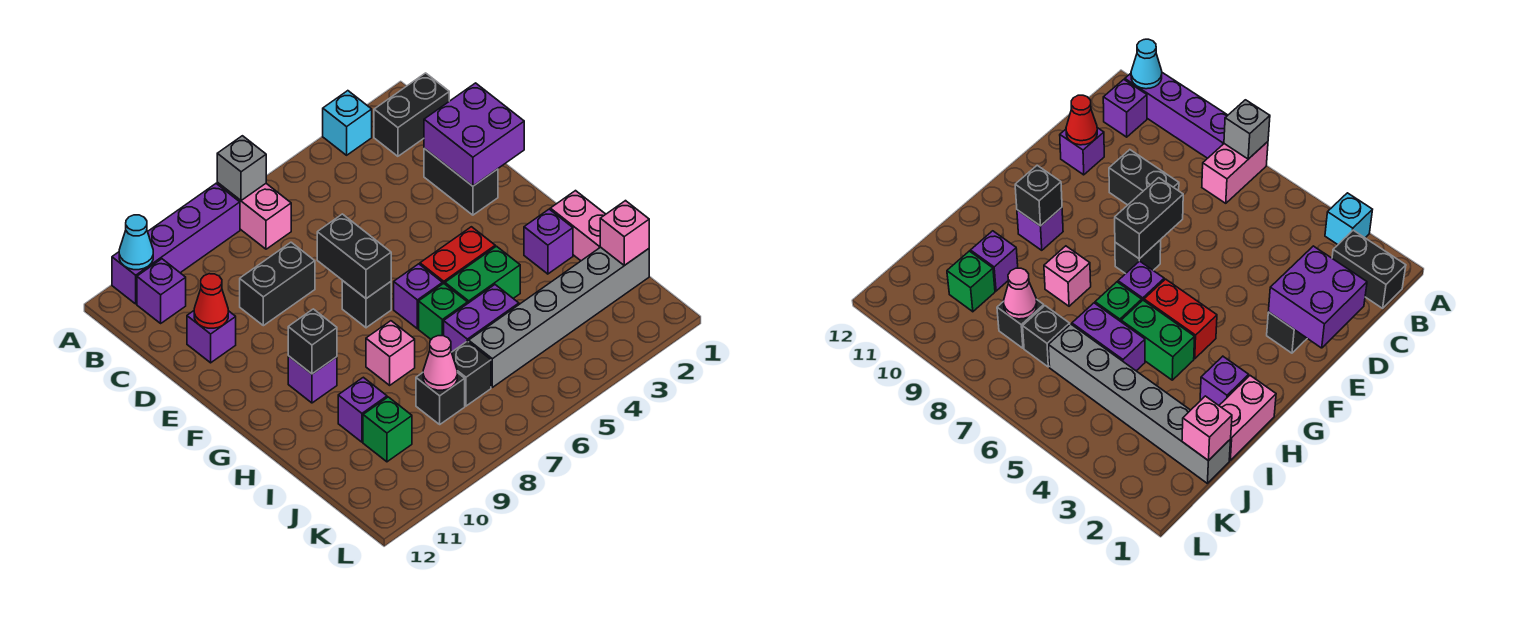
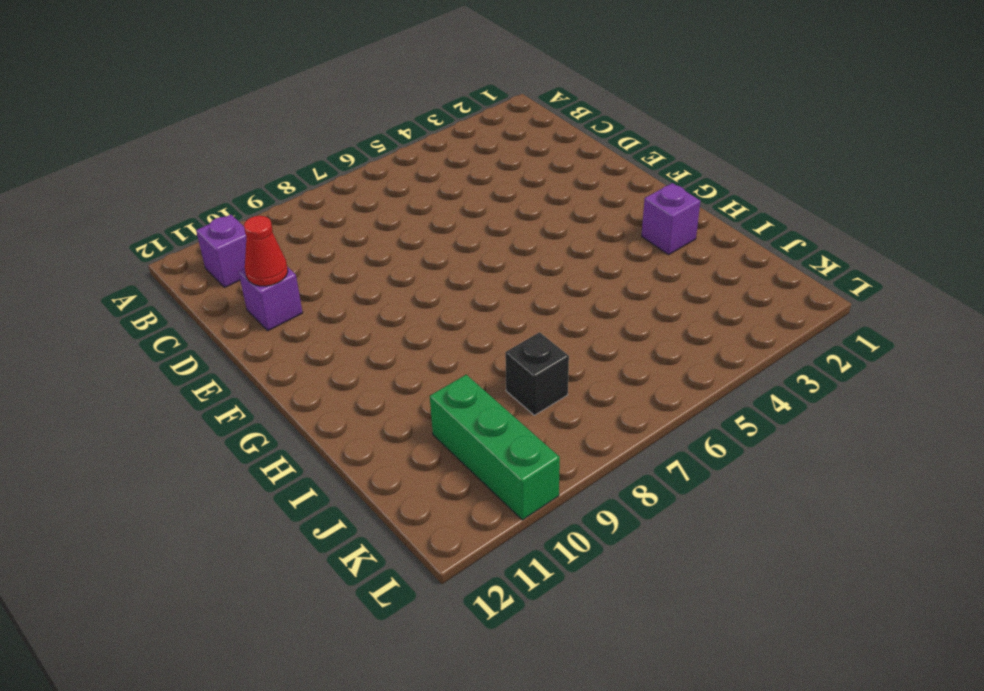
green brick J10:L10 level 1 -> green brick J10 level 1
none -> cyan brick A3 level 1
none -> pink brick A7:B7 level 1
none -> purple brick A8:A11 level 1
none -> black brick B1:B2 level 1

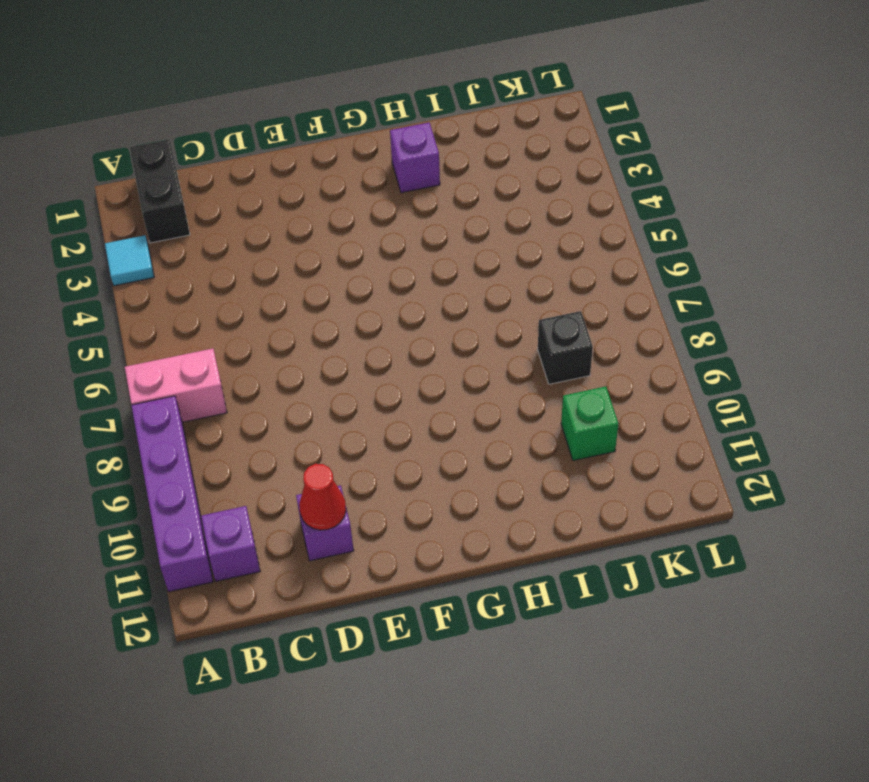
cyan tile A3 level 1 -> cyan brick A3 level 1
none -> black brick D2:E2 level 1
none -> black brick D8:D9 level 1
none -> black brick F7 level 1
none -> red brick G4:G5 level 1

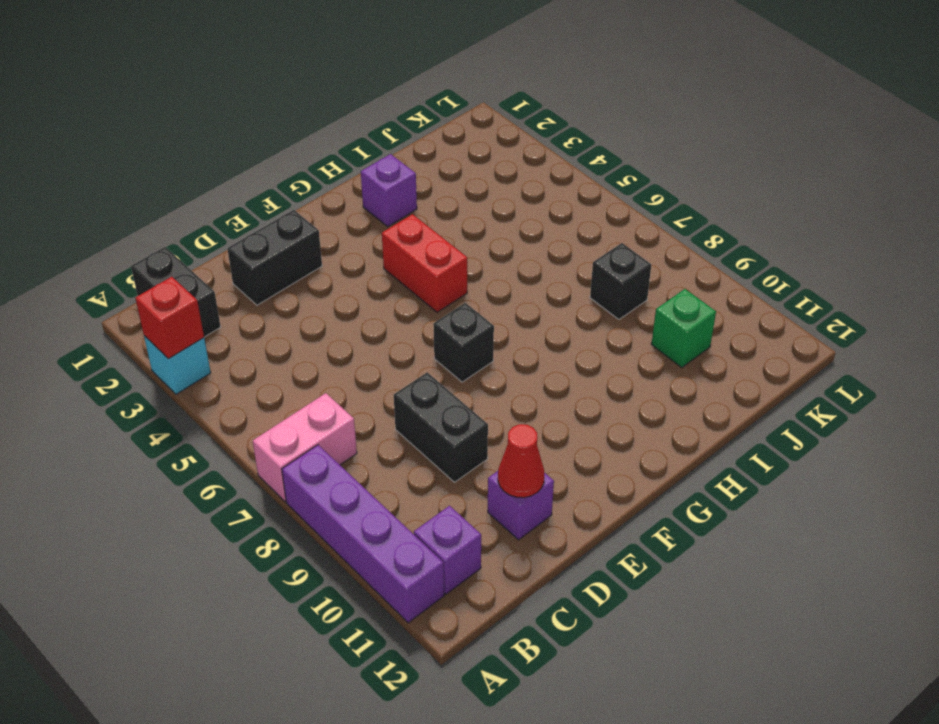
red brick A3 level 2 -> none
none -> purple brick G6 level 1
none -> purple brick G10 level 1
none -> pink brick H1:I1 level 1
none -> green brick H4:H5 level 1

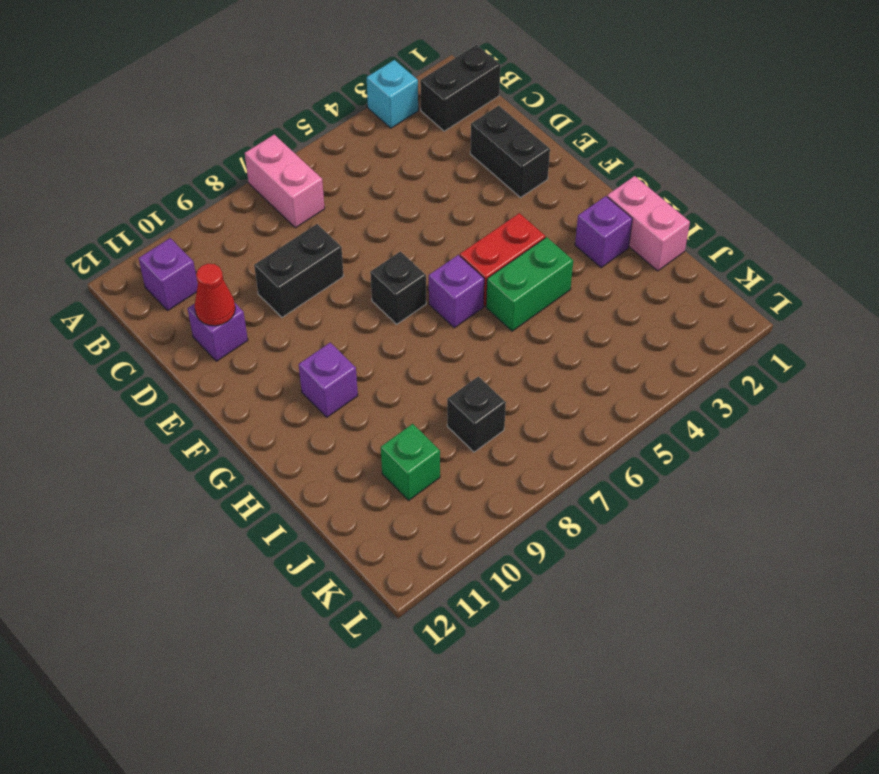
none -> purple brick A8:A11 level 1
none -> green brick H6 level 1
none -> pink brick H8 level 1
none -> purple brick I5:I6 level 1

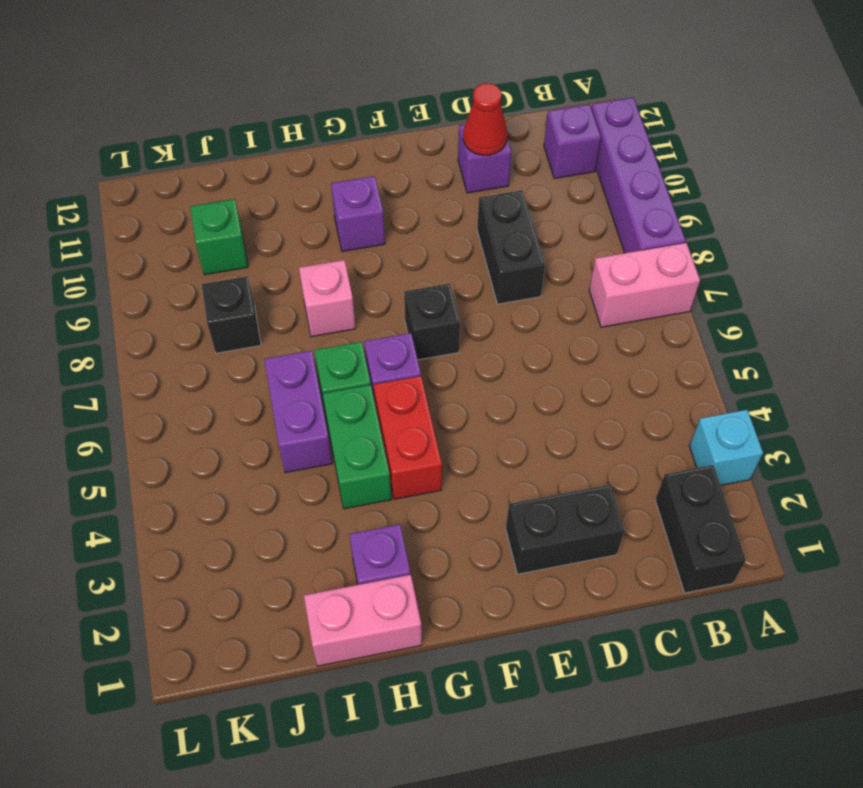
none -> purple brick I10 level 1
none -> grey brick J1:J6 level 1
none -> black brick J7 level 1
none -> grey brick A7 level 2

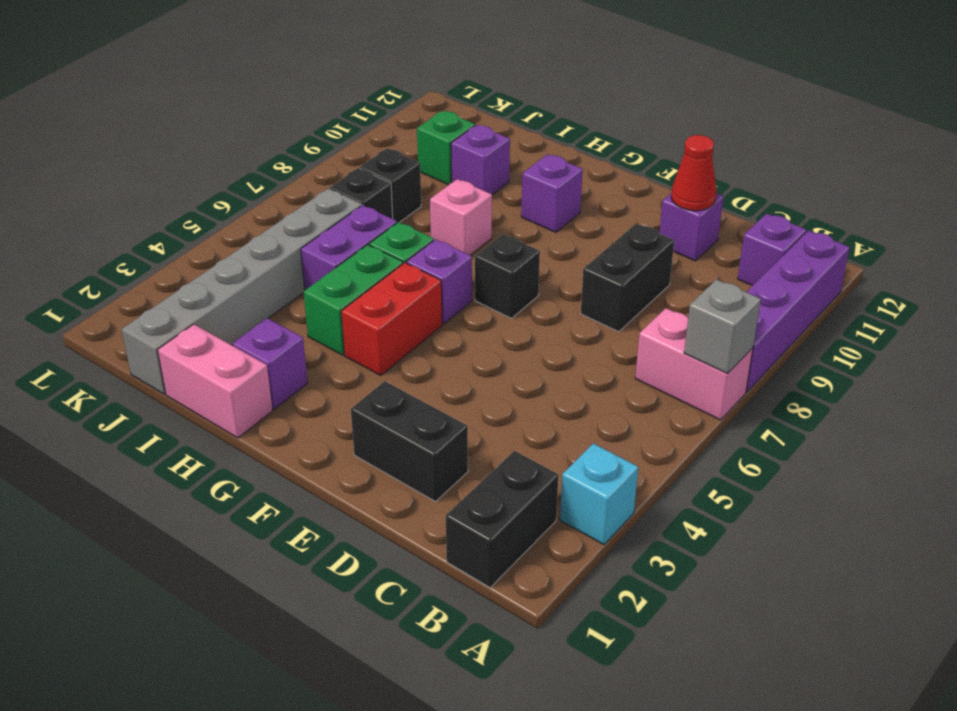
none -> cyan cone A11 level 2
none -> purple brick D1:E2 level 2
none -> black brick E7:F7 level 2
none -> black brick G10 level 2

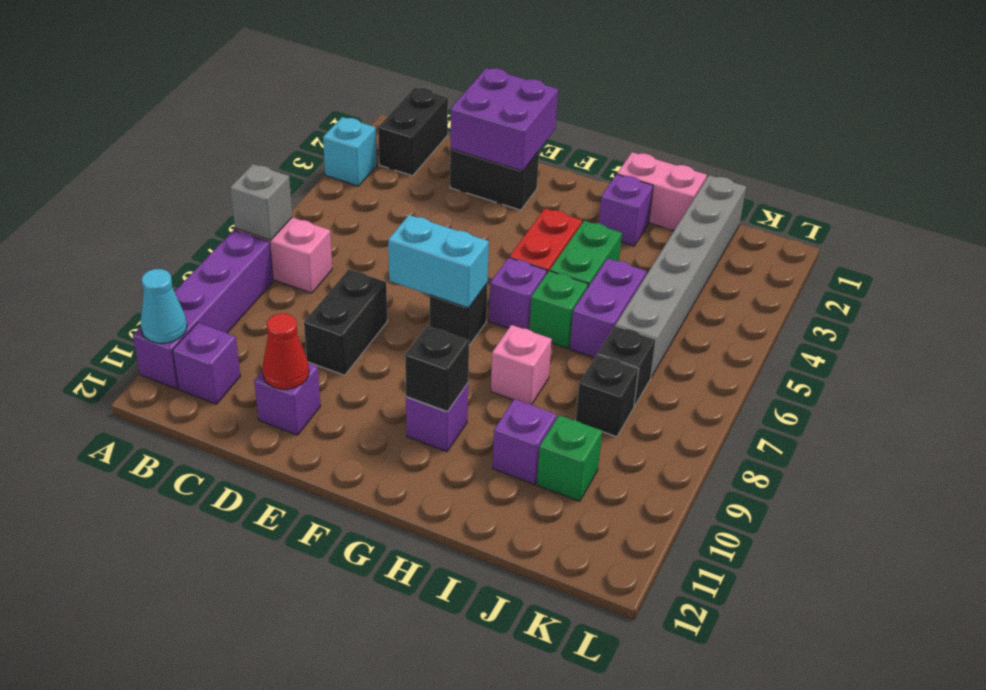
cyan brick E7:F7 level 2 -> black brick E7:F7 level 2
none -> pink brick J1 level 2
none -> pink cone J8 level 2

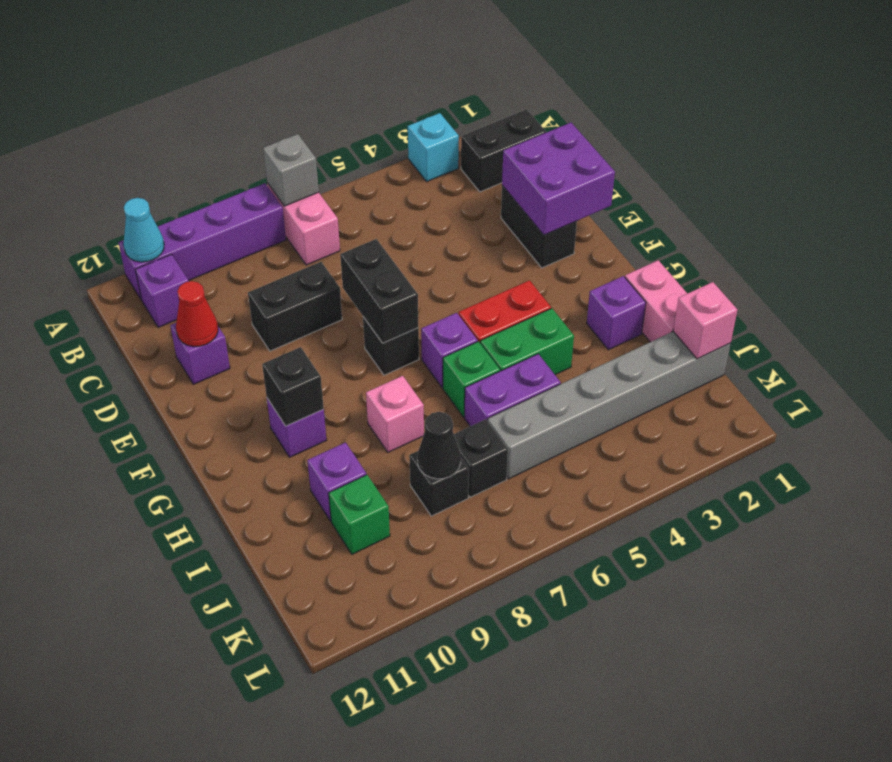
black cone J8 level 2 -> pink cone J8 level 2

